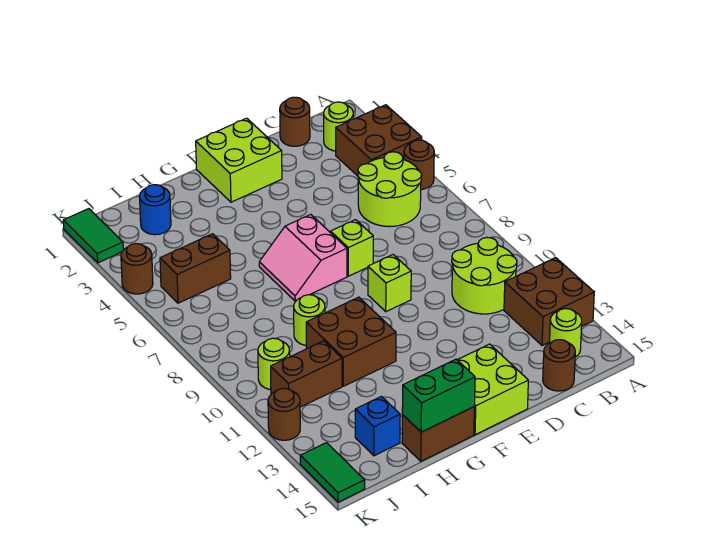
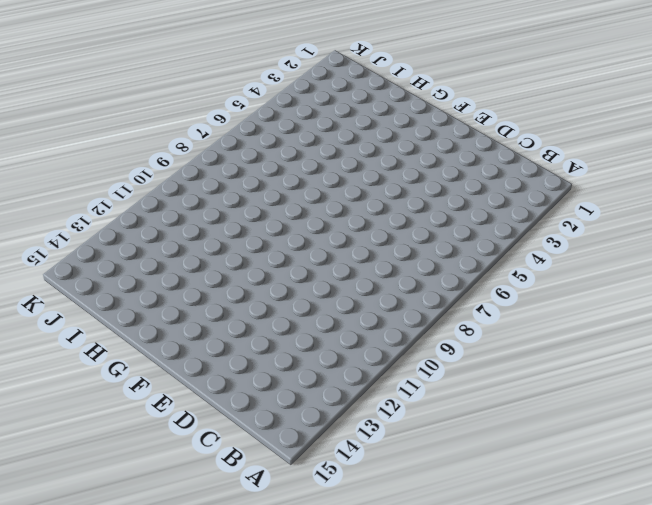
none -> brown brick A3:B4 level 1
none -> brown round brick A5 level 1
none -> brown brick A12:B13 level 1

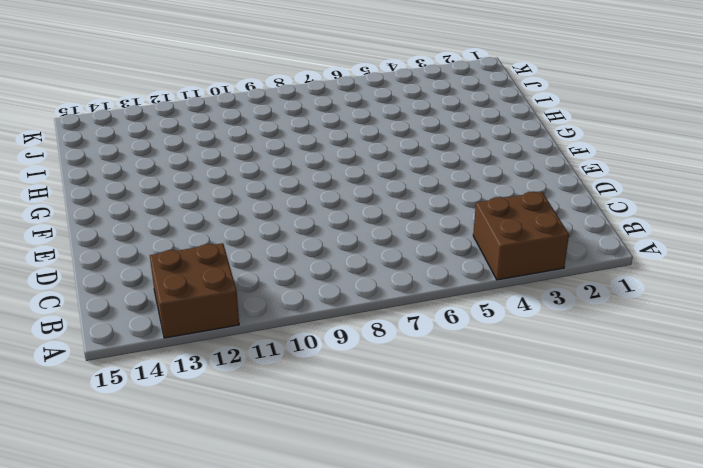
none -> brown round brick A5 level 1
none -> lime round brick B2 level 1
none -> lime round brick B5:C6 level 1

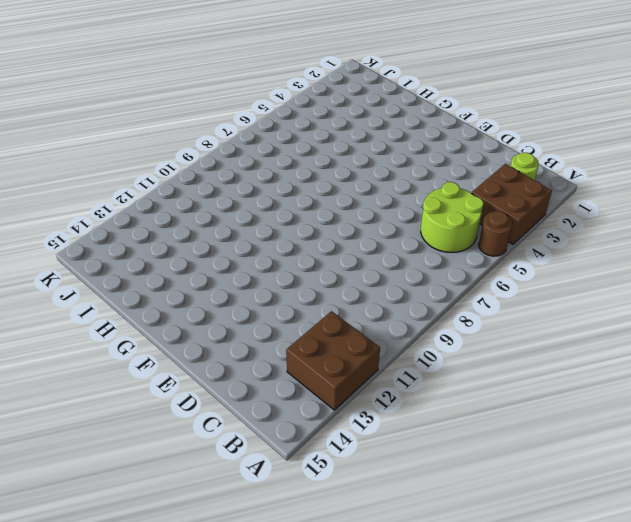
none -> lime round brick B10:C11 level 1
none -> lime round brick B14 level 1
none -> brown round brick C1 level 1

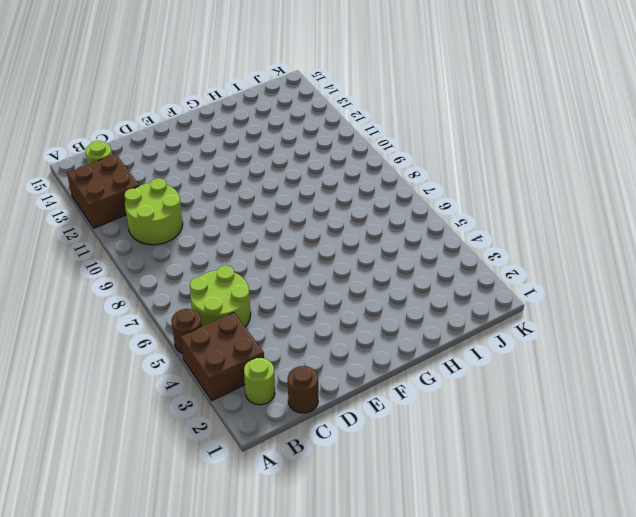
none -> brown round brick C15 level 1
none -> lime brick E1:F2 level 1
none -> lime brick E7 level 1

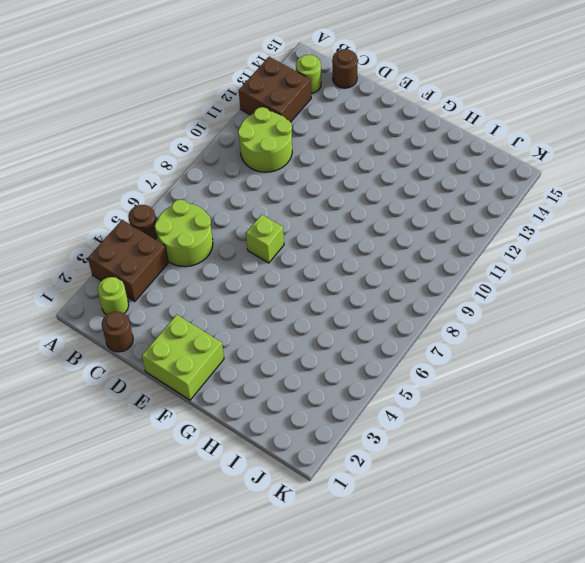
none -> lime brick E9 level 1
none -> lime brick E14:F15 level 1
none -> pink slope F6:G7 level 1 top F

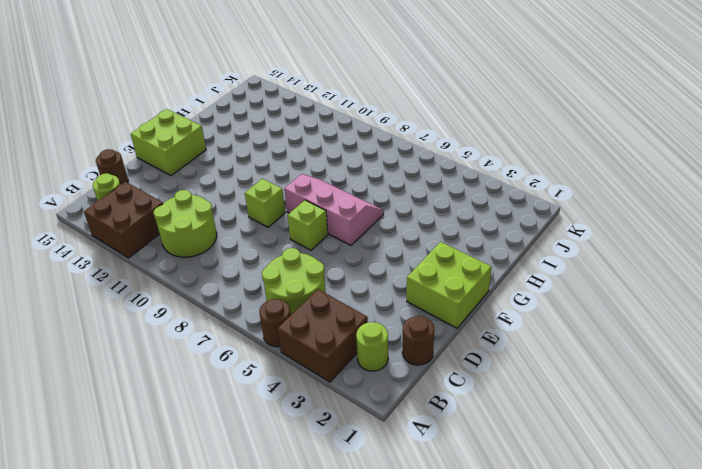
pink slope F6:G8 level 1 top F -> pink slope F6:G7 level 1 top F
none -> brown brick G10:H11 level 1
none -> brown brick G15:H15 level 1
none -> lime round brick H9 level 1

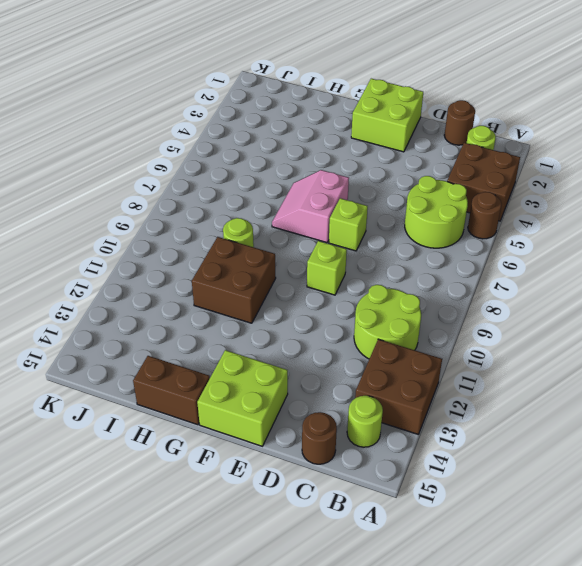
none -> blue round brick I2 level 1
none -> brown brick I5:J5 level 1
none -> brown brick I11:J11 level 1

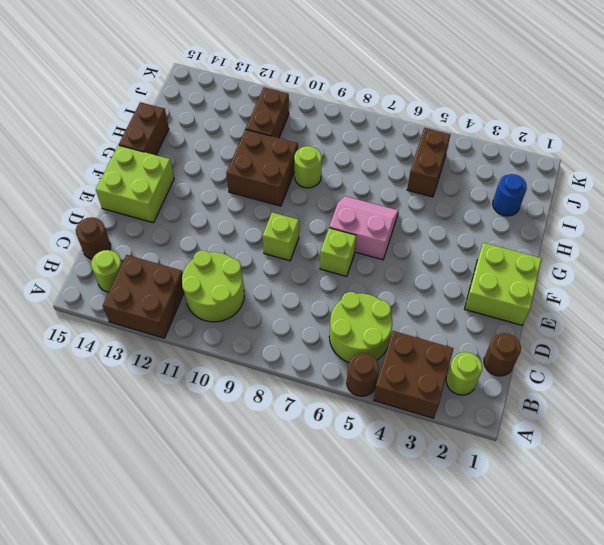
none -> blue brick I14 level 1
none -> lime round brick J10 level 1
none -> green tile K1:K2 level 1

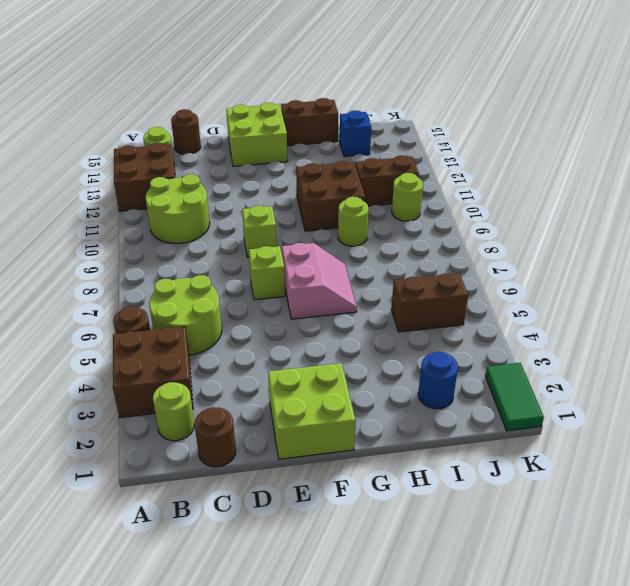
none -> brown round brick K4 level 1
none -> brown round brick K12 level 1
none -> green tile K14:K15 level 1

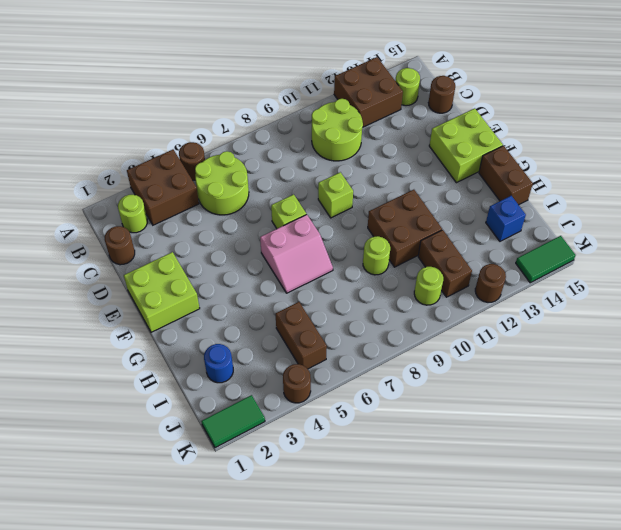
none -> green brick G15:H15 level 2

